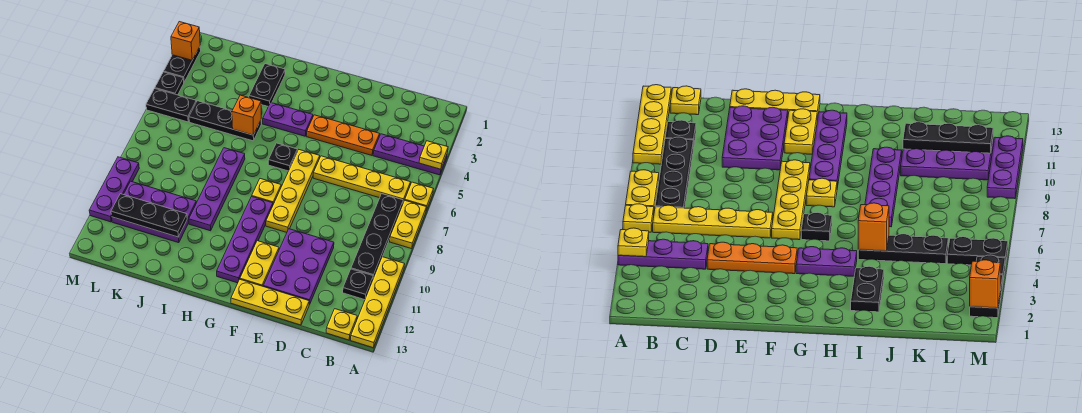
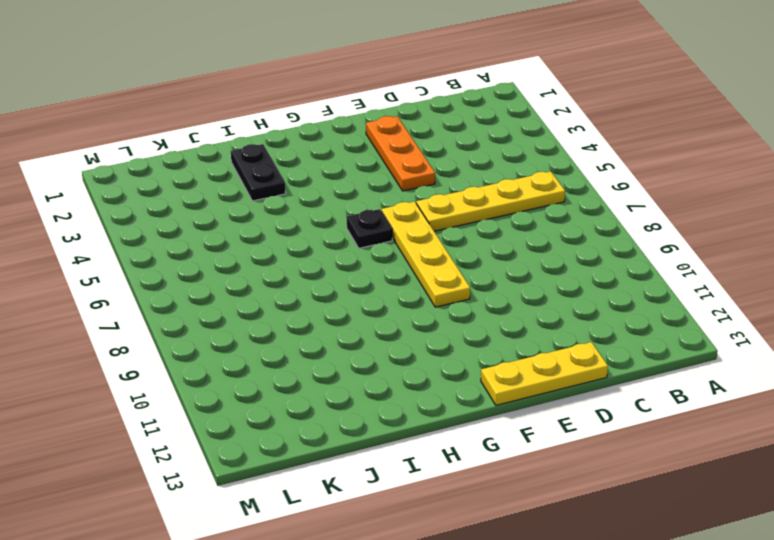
orange plate E2:E4 level 1 -> orange plate D4:F4 level 1
none -> purple plate A4:C4 level 1
none -> yellow plate A6 level 1
none -> yellow plate A7:A8 level 1

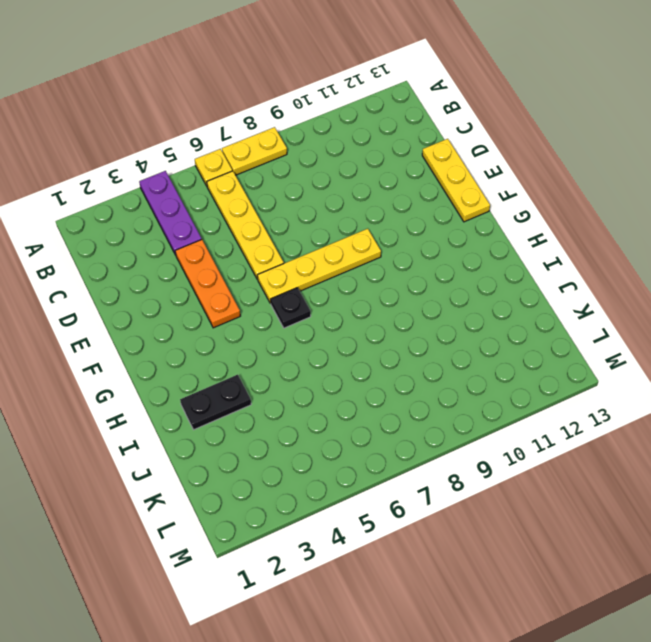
none -> yellow plate A10:A13 level 1
none -> black plate B7:B10 level 1
none -> black plate B11 level 1

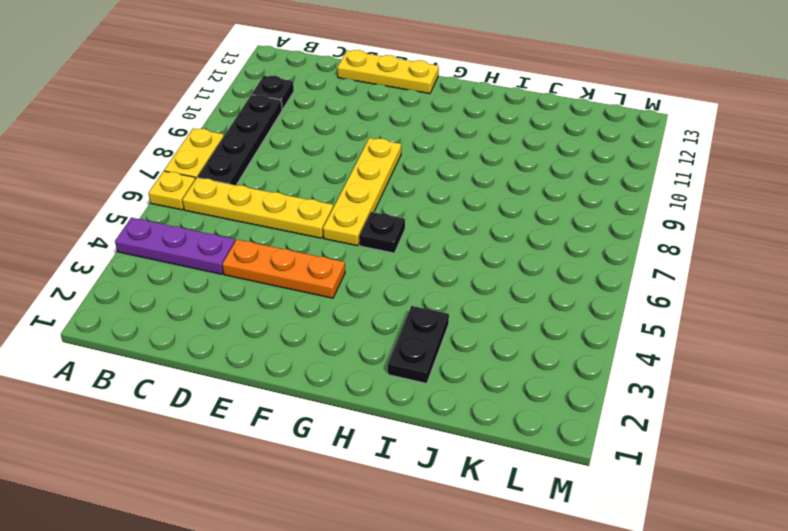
none -> yellow plate A10:A13 level 1
none -> yellow plate B13 level 1
none -> purple plate D10:E12 level 1

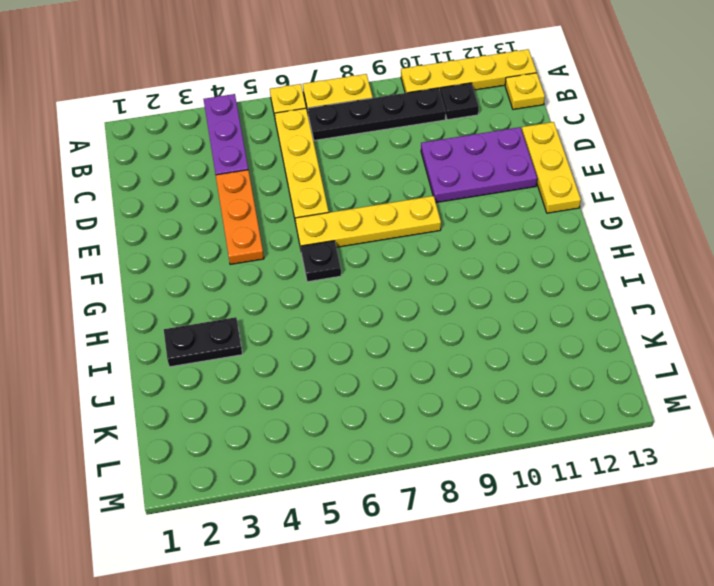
none -> yellow plate F11:F12 level 1
none -> purple plate G4:H4 level 1
none -> yellow plate G8 level 1

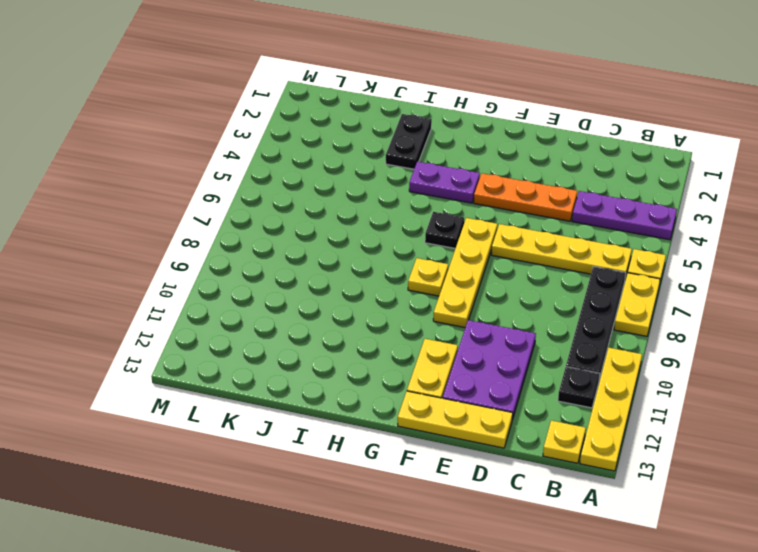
none -> purple plate G9:G12 level 1
none -> black plate I5:K5 level 1
none -> purple plate I7:I10 level 1

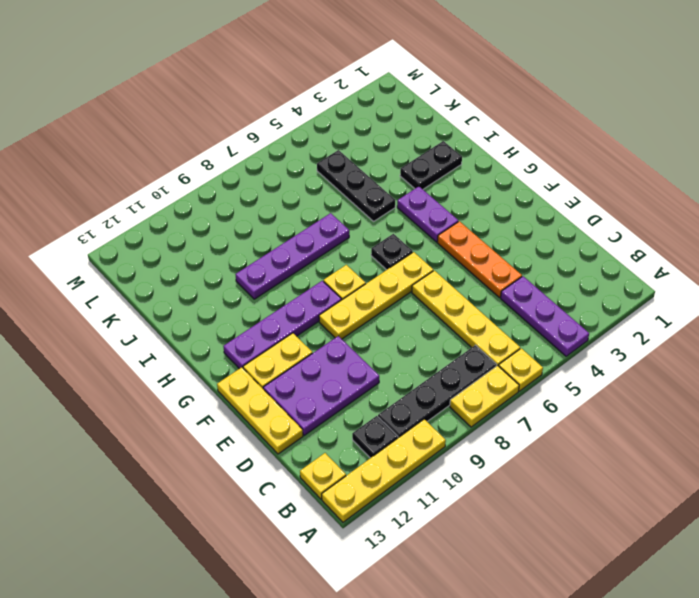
none -> purple plate J10:L11 level 1
none -> black plate L5:M5 level 1
none -> black plate M2:M3 level 1

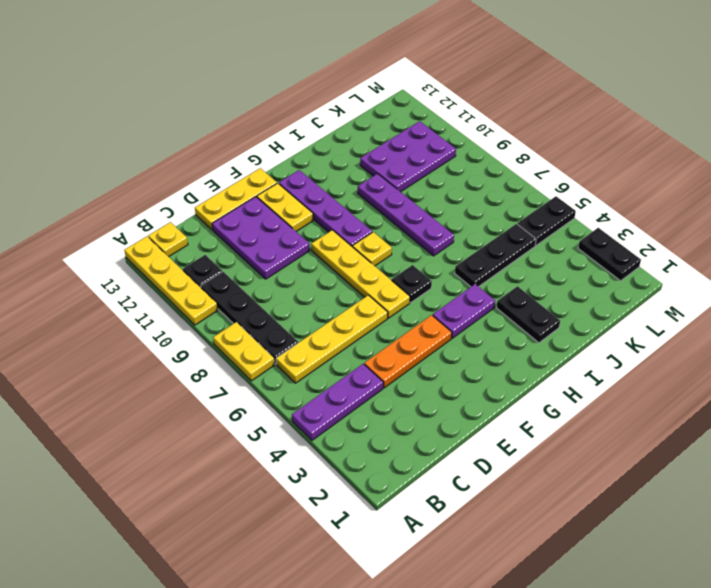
none -> yellow plate A6 level 1
none -> black plate M4 level 1
none -> purple plate M9:M11 level 1

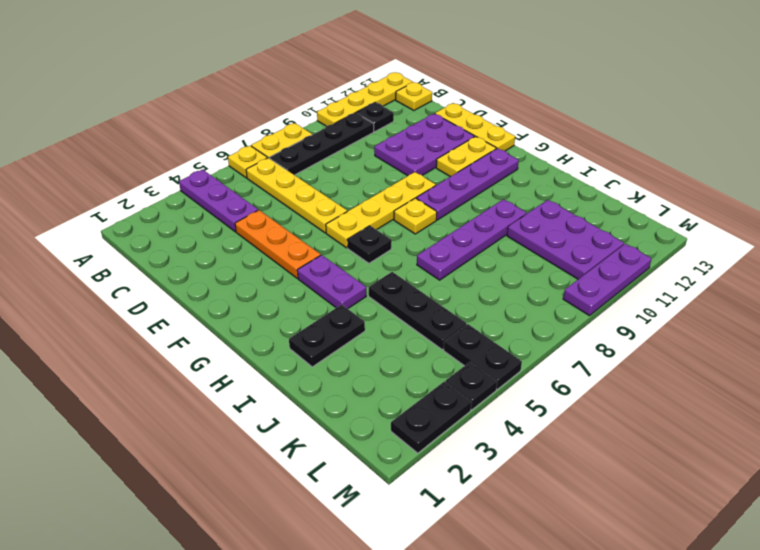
none -> yellow plate A4 level 2
none -> orange brick I5 level 2
none -> black plate J11:L11 level 2

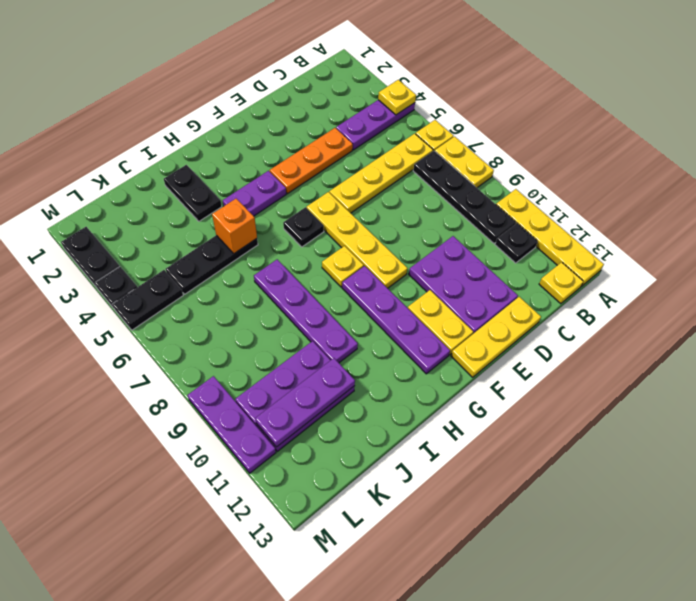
purple plate J11:L11 level 2 -> black plate J11:L11 level 2
none -> orange brick M2 level 2

